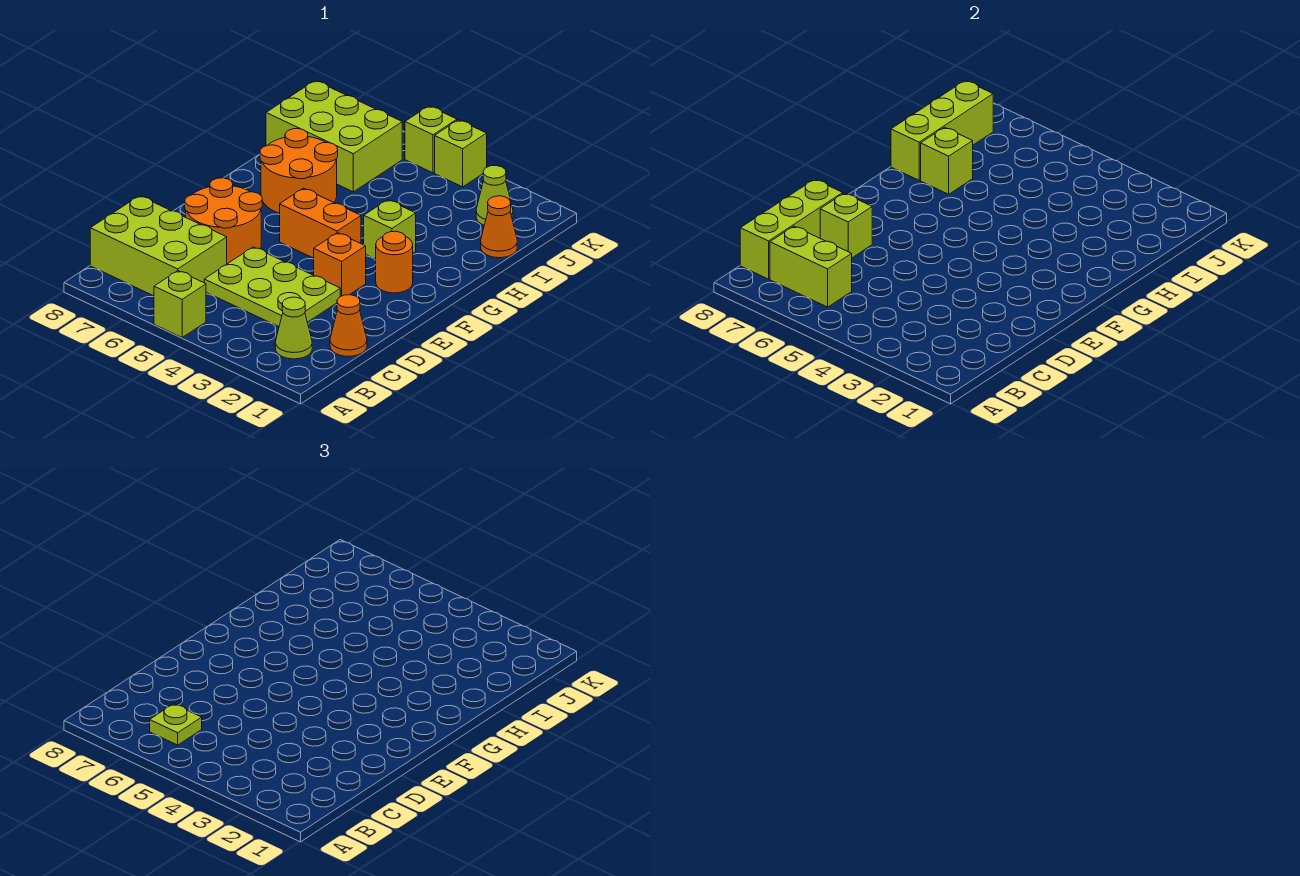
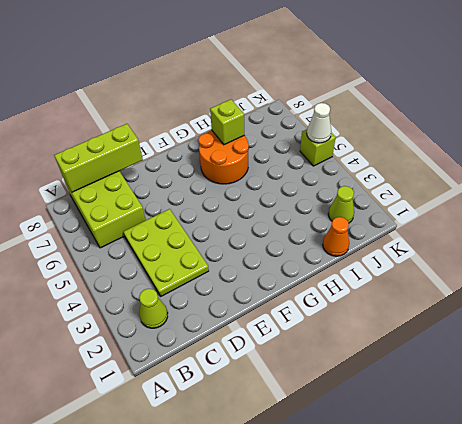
white cone K5 level 2 -> none
none -> lime brick A5 level 1
none -> orange cone C1 level 1
none -> orange round brick D6:E7 level 1

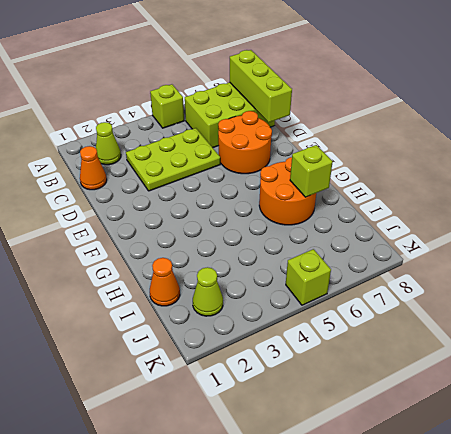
none -> orange brick E3 level 1
none -> orange round brick F2 level 1
none -> orange brick F4:F5 level 1

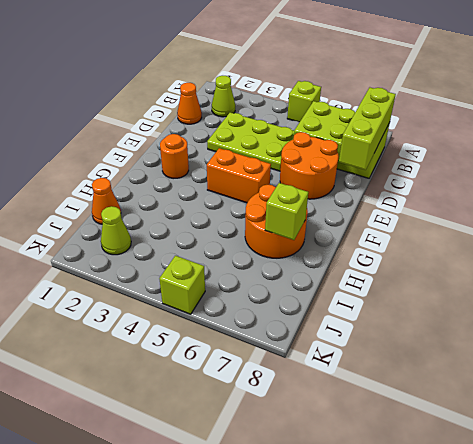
none -> orange brick E3 level 1
none -> lime brick G3 level 1
none -> lime brick I6:J8 level 1

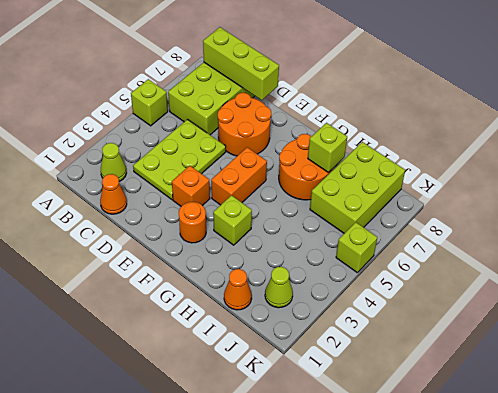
none -> lime brick K4 level 1
none -> lime brick B6:B7 level 2
none -> lime brick D7 level 2

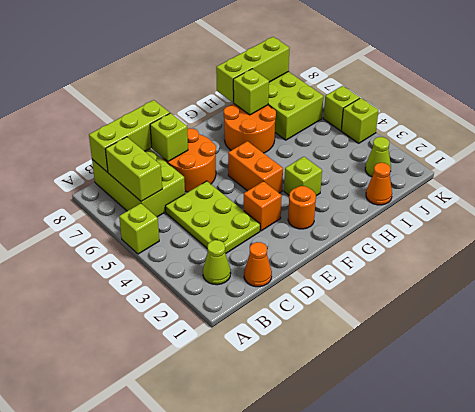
none -> lime plate B6 level 3

